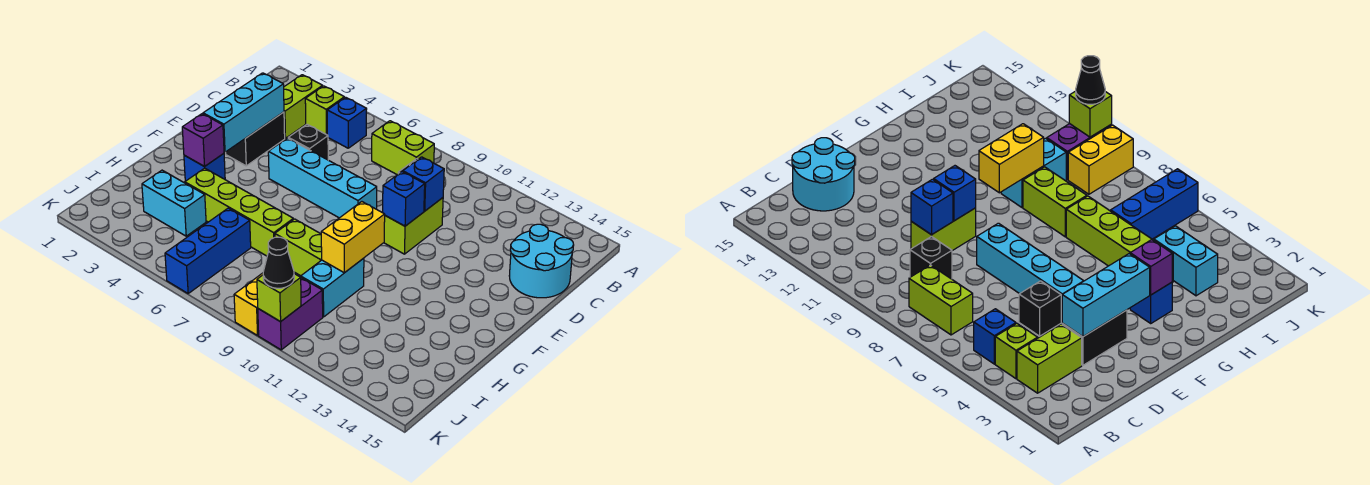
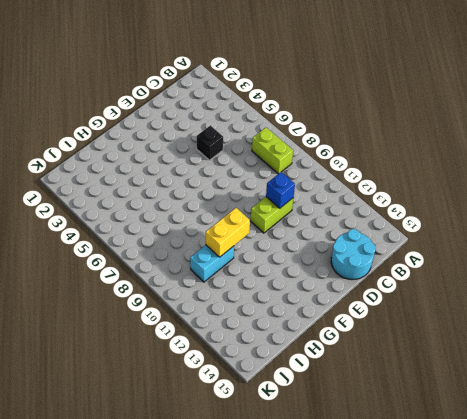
none -> lime brick B3:C3 level 1
none -> lime brick B4 level 1
none -> blue brick B5 level 1

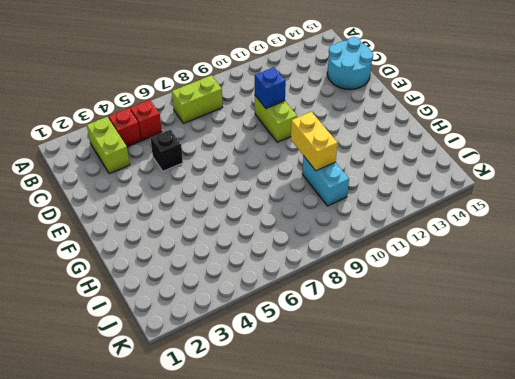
red brick B4 level 1 -> lime brick B4 level 1
red brick B5 level 1 -> blue brick B5 level 1
none -> black brick C9 level 1
none -> black brick D3:E3 level 1
none -> cyan brick E5:E8 level 1

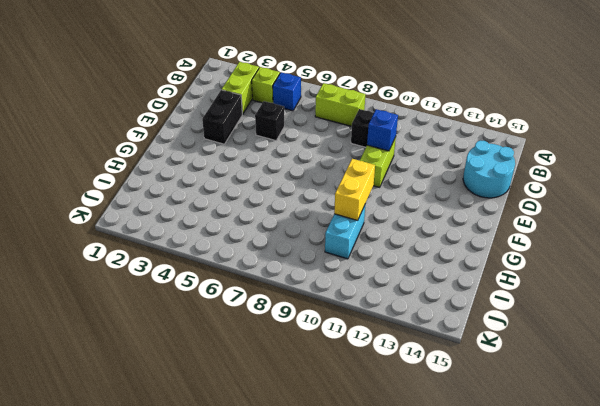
none -> cyan brick E5:E8 level 1
none -> blue brick G3 level 1
none -> lime brick H4:H7 level 1

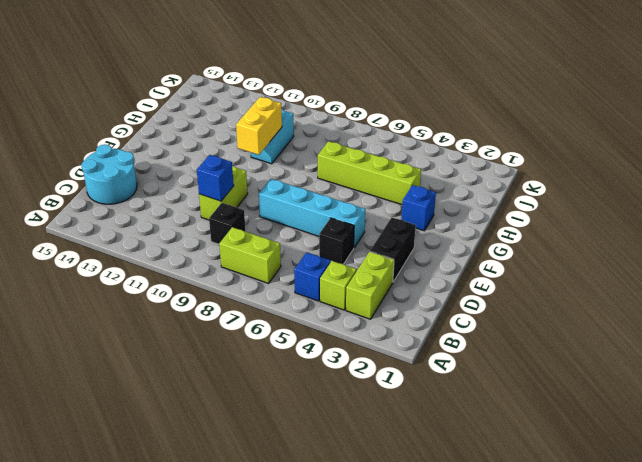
none -> lime brick H8:H9 level 1
none -> cyan brick I3:I4 level 1
none -> blue brick I6:K6 level 1

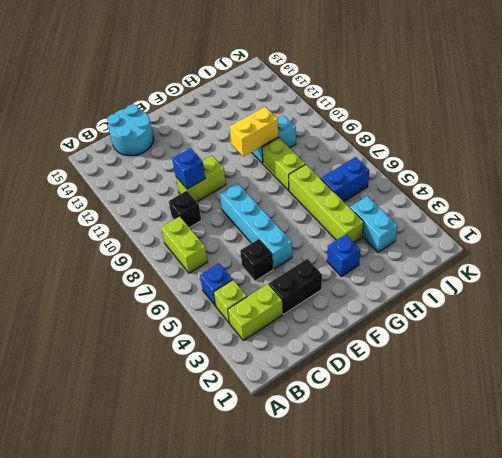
blue brick I6:J6 level 1 -> blue brick I6:K6 level 1
none -> yellow brick J9:K9 level 1
none -> purple brick J10:K10 level 1
none -> cyan brick D3:F3 level 2

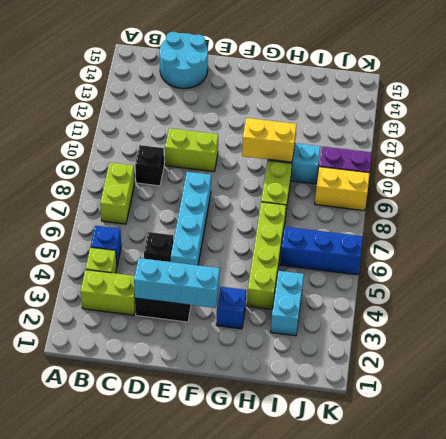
none -> blue brick D10 level 2
none -> blue brick E10 level 2
none -> purple brick G3 level 2

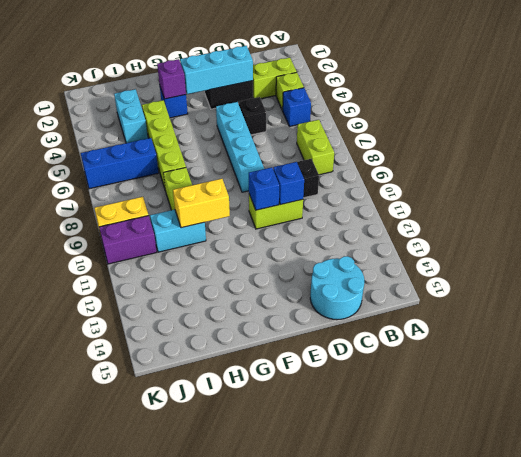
none -> lime brick K10 level 2
none -> black cone K10 level 3

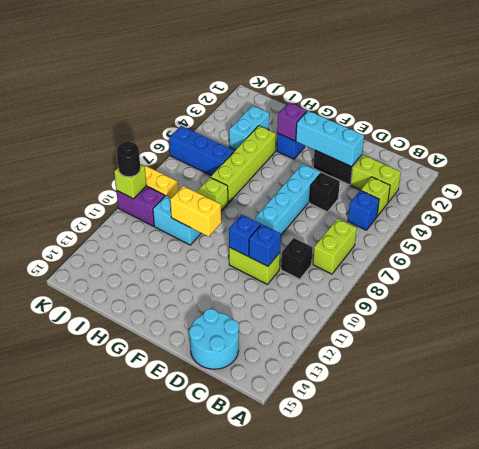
black round brick K10 level 3 -> black cone K10 level 3

